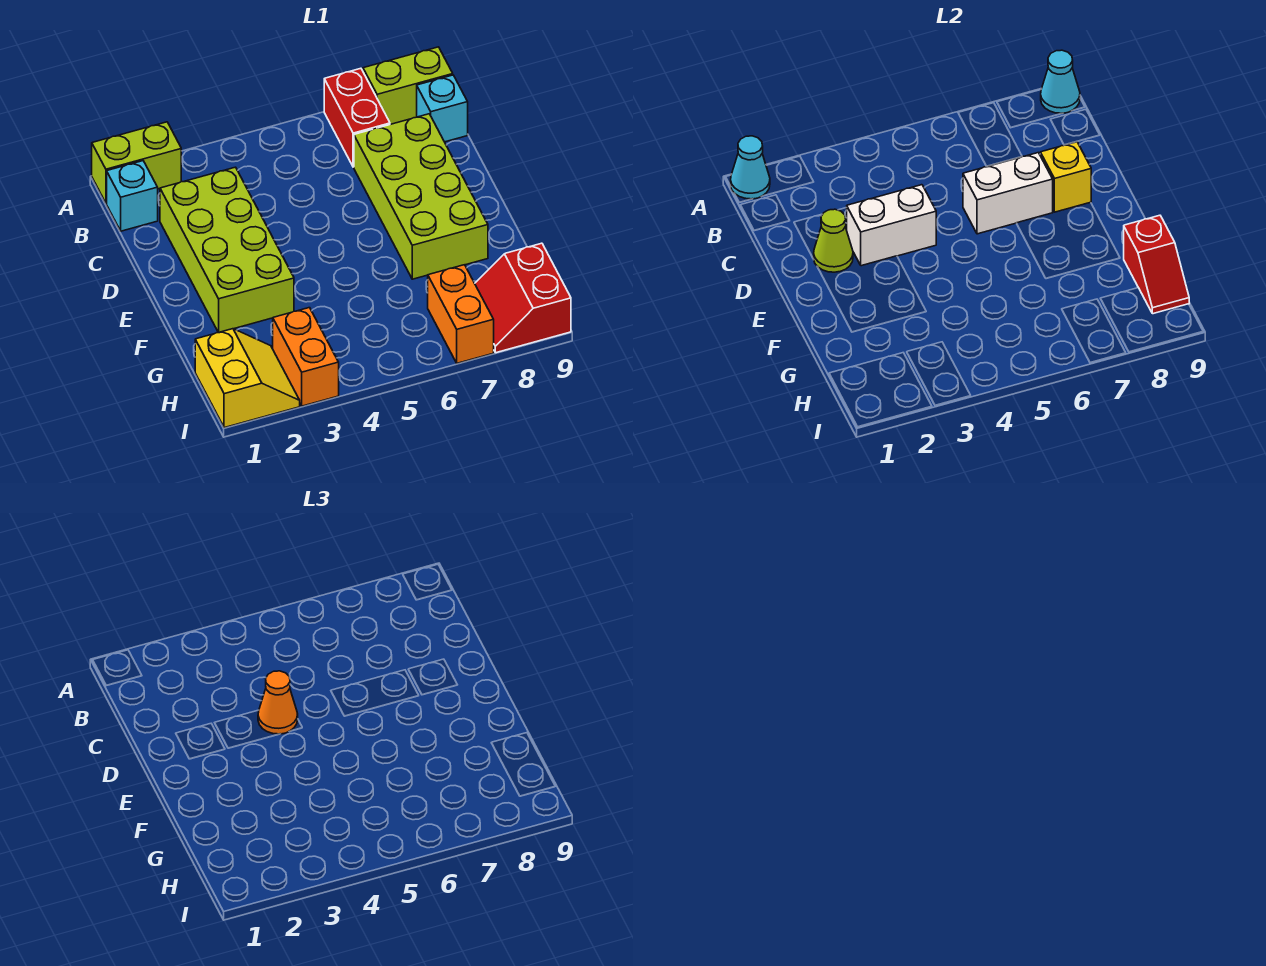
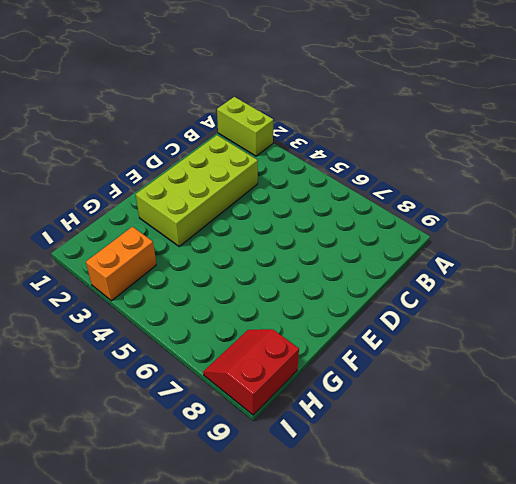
none -> red brick A7:B7 level 1
none -> lime brick A8:A9 level 1
none -> cyan brick B1 level 1

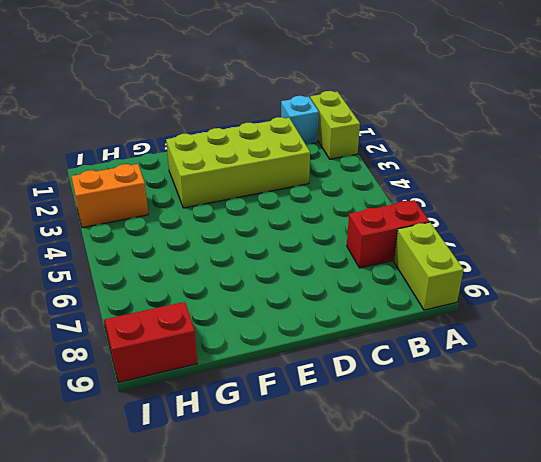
none -> cyan brick B9 level 1
none -> lime brick C7:F8 level 1
none -> yellow slope H1:I2 level 1 top 1

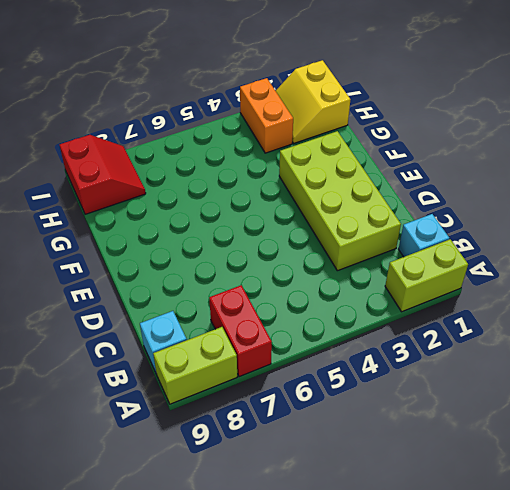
none -> lime brick C7:F8 level 1
none -> orange brick H7:I7 level 1
none -> cyan cone A1 level 2

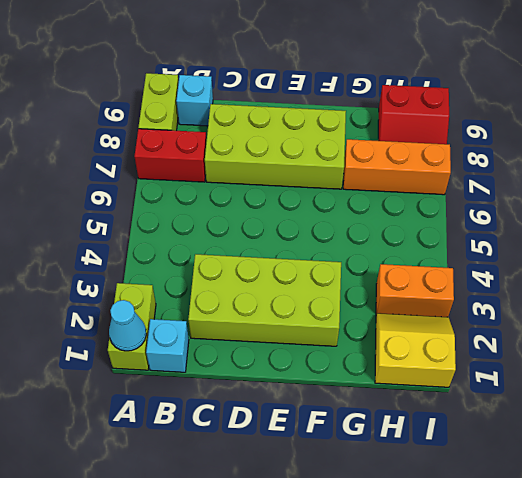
orange brick G7:I7 level 1 -> orange brick H7:I7 level 1
none -> cyan cone A9 level 2
none -> lime cone D2 level 2
none -> white brick D3:D4 level 2

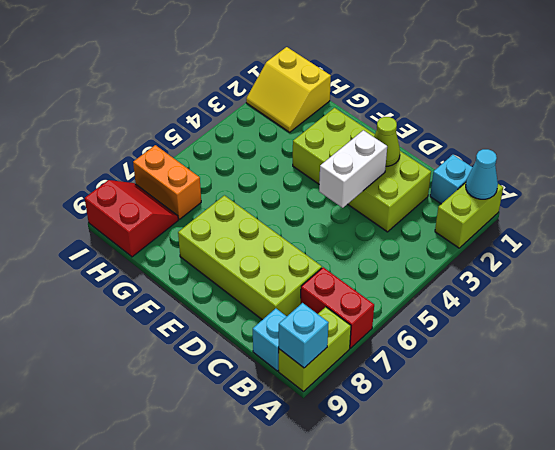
cyan brick A9 level 2 -> cyan cone A9 level 2
none -> orange brick H3:I3 level 1
none -> white brick D6:D7 level 2
none -> yellow brick D8 level 2

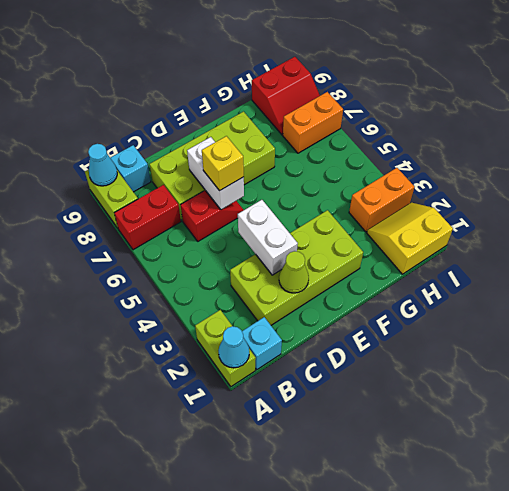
red slope C6:D6 level 1 top C -> red slope G9:H9 level 2 top G
yellow brick D6 level 3 -> yellow brick D8 level 2
none -> orange cone D4 level 3

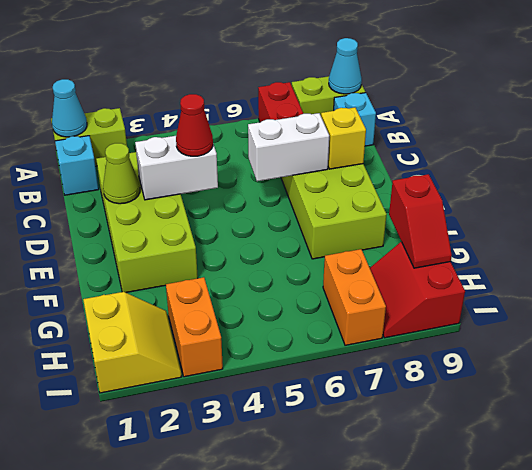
red cone D4 level 3 -> orange cone D4 level 3

